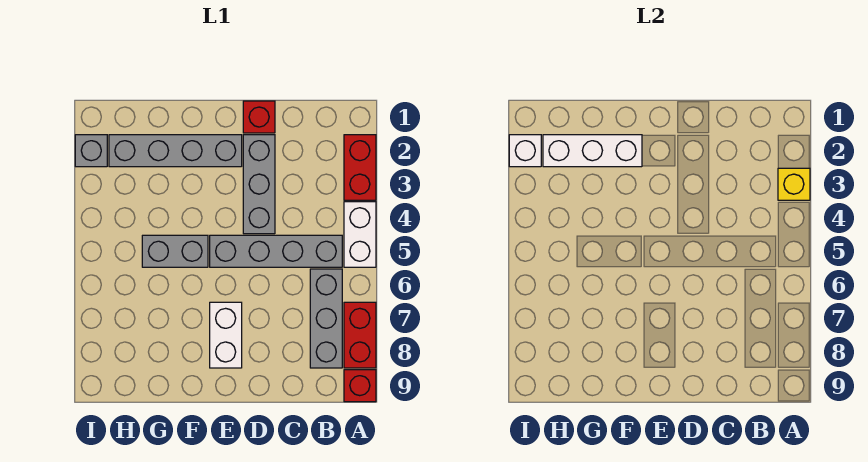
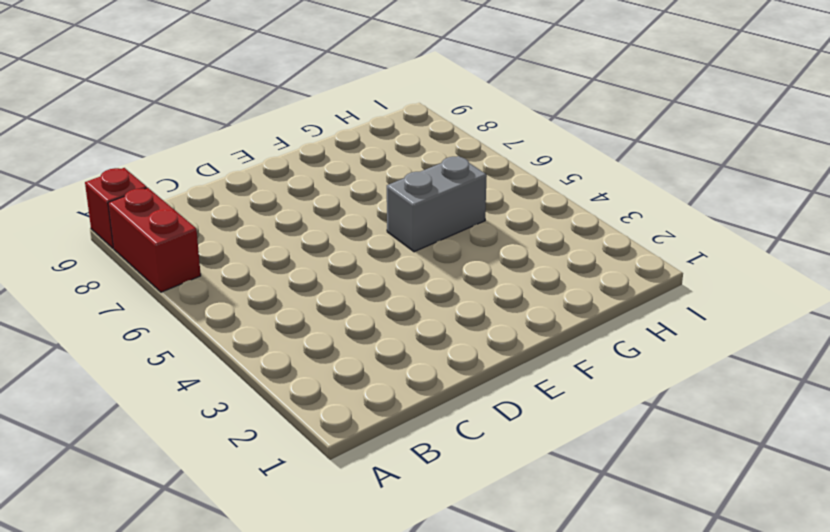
none -> red brick A2:A3 level 1
none -> white brick A4:A5 level 1
none -> grey brick B5:E5 level 1

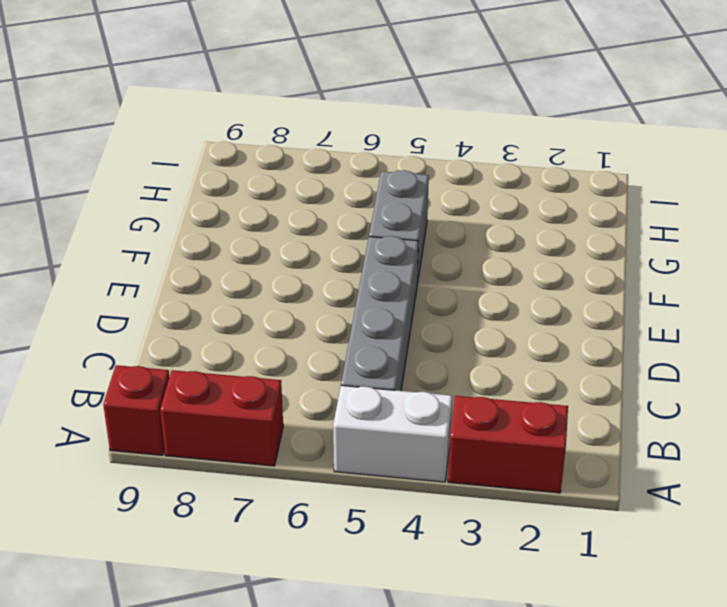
none -> grey brick B6:B8 level 1
none -> red brick D1 level 1
none -> grey brick D2:D4 level 1

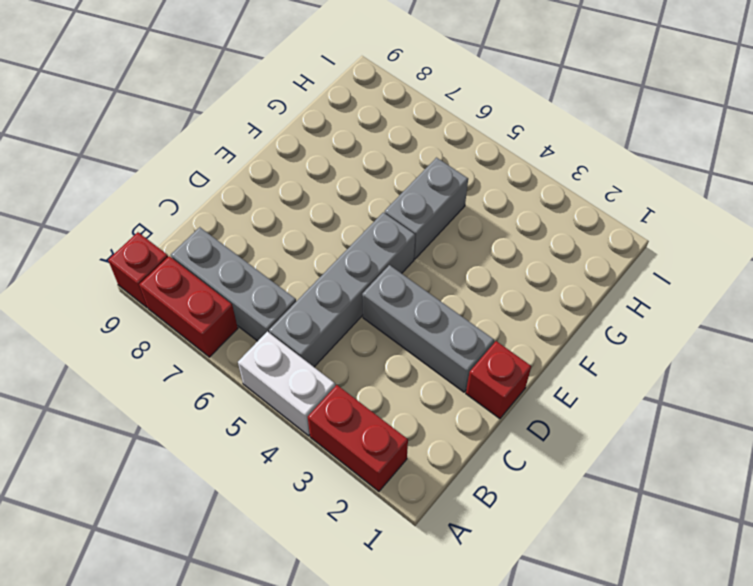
none -> grey brick E2:H2 level 1
none -> white brick E7:E8 level 1
none -> grey brick I2 level 1

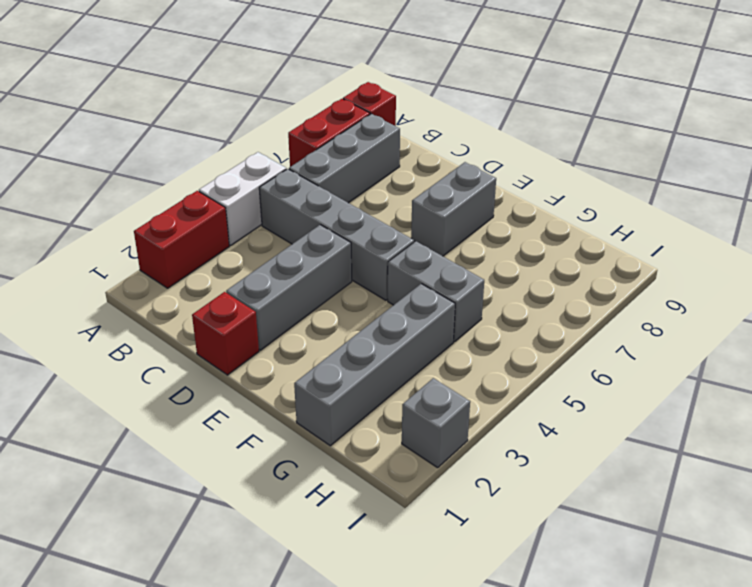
grey brick E7:E8 level 1 -> white brick E7:E8 level 1
grey brick G1:G4 level 1 -> grey brick E2:H2 level 1
none -> yellow brick A3 level 2
none -> white brick F2:H2 level 2
none -> white brick I2 level 2

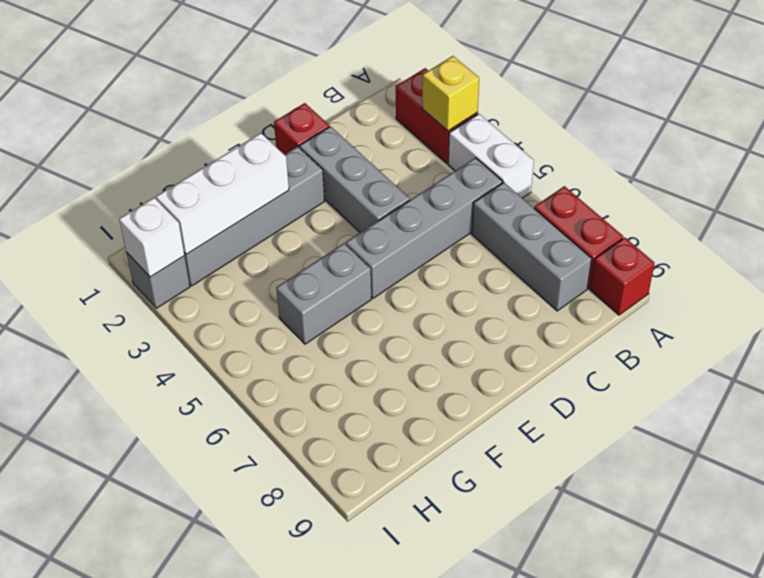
none -> white brick E7:E8 level 1

